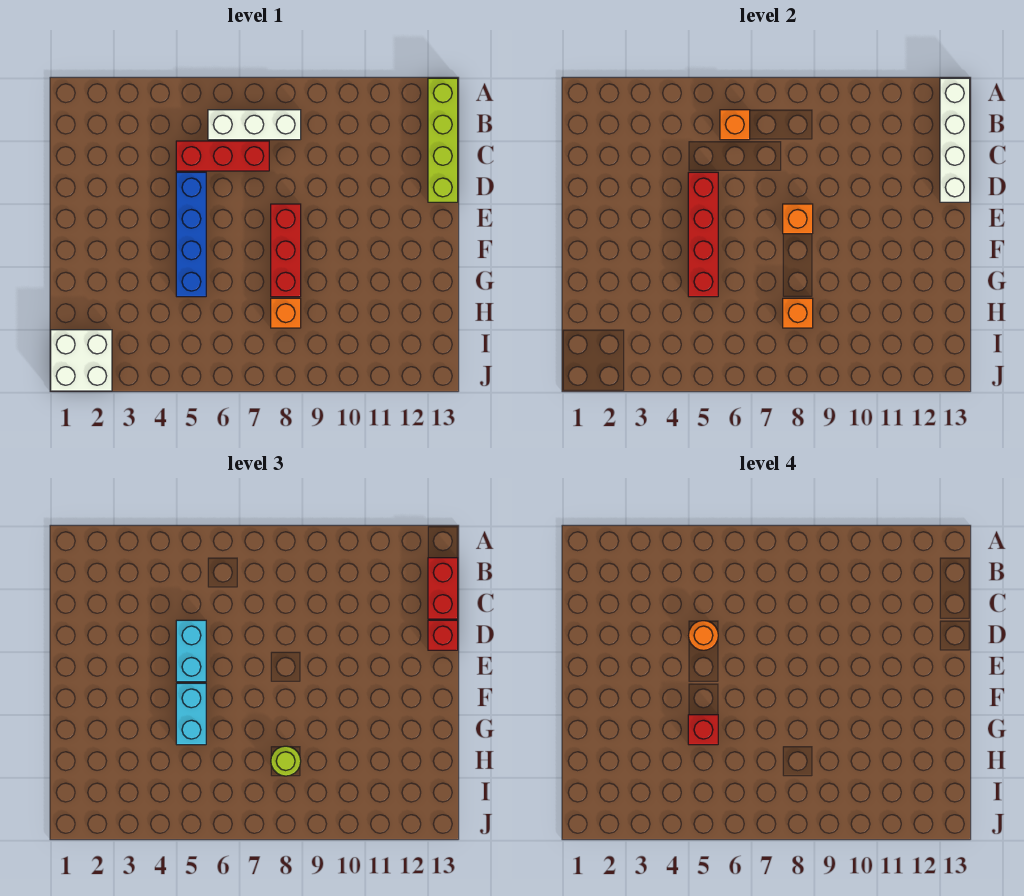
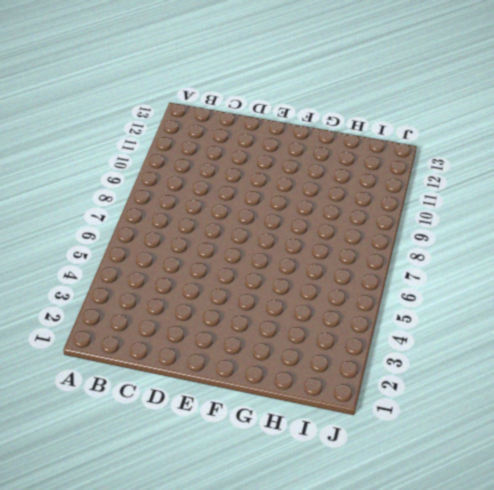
none -> lime brick A13:D13 level 1
none -> white brick B6:B8 level 1
none -> red brick C5:C7 level 1

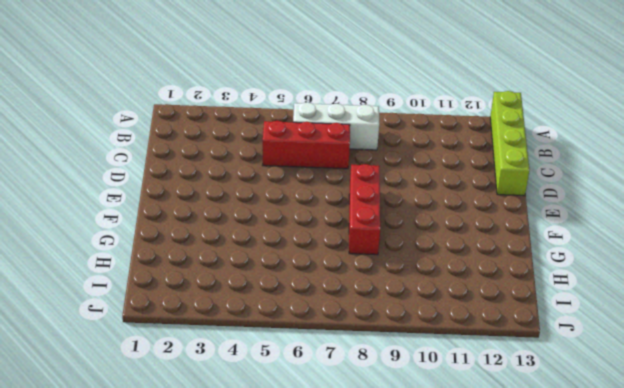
none -> blue brick D5:G5 level 1
none -> orange brick H8 level 1
none -> white brick I1:J2 level 1

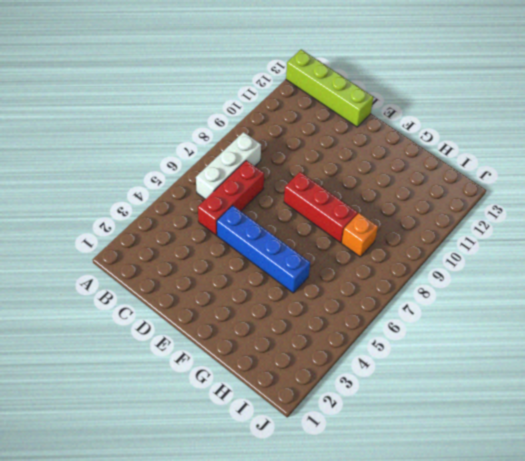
none -> white brick I1:J2 level 1
none -> white brick A13:D13 level 2
none -> orange brick B6 level 2

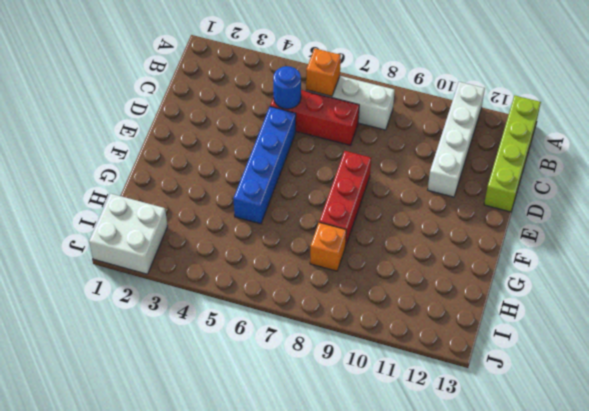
white brick A11:D11 level 1 -> white brick A13:D13 level 2
blue round brick C5 level 2 -> none
none -> red brick D5:G5 level 2
none -> orange brick E8 level 2
none -> orange brick H8 level 2

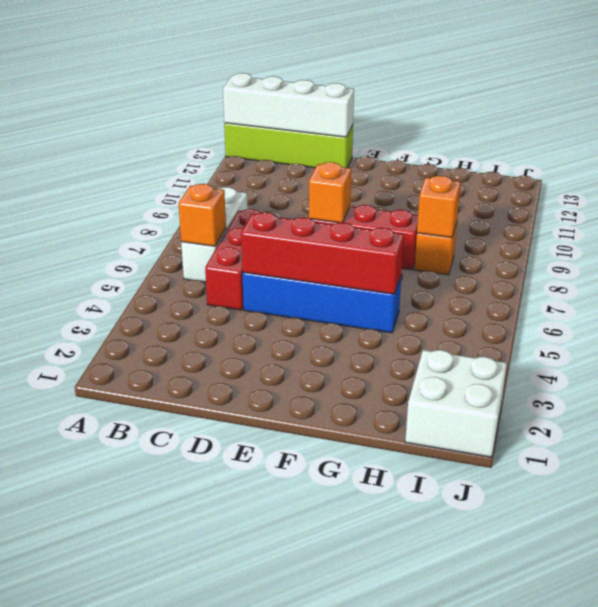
none -> red brick B13:C13 level 3
none -> cyan brick D5:E5 level 3
none -> red brick D13 level 3

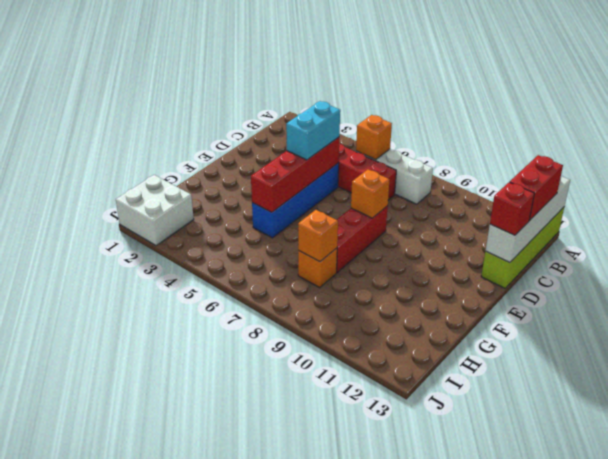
none -> cyan brick F5:G5 level 3
none -> lime round brick H8 level 3
none -> orange round brick D5 level 4

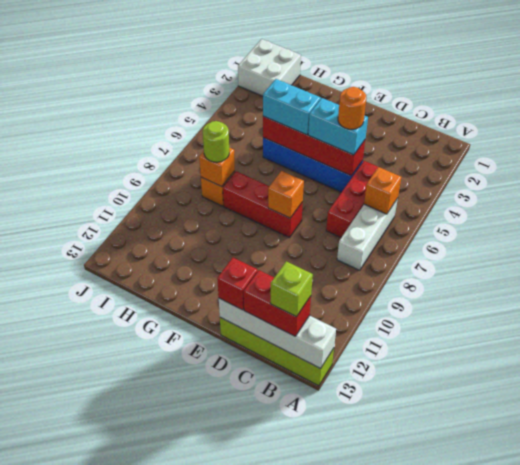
lime brick B13 level 4 -> none
none -> red brick G5 level 4

